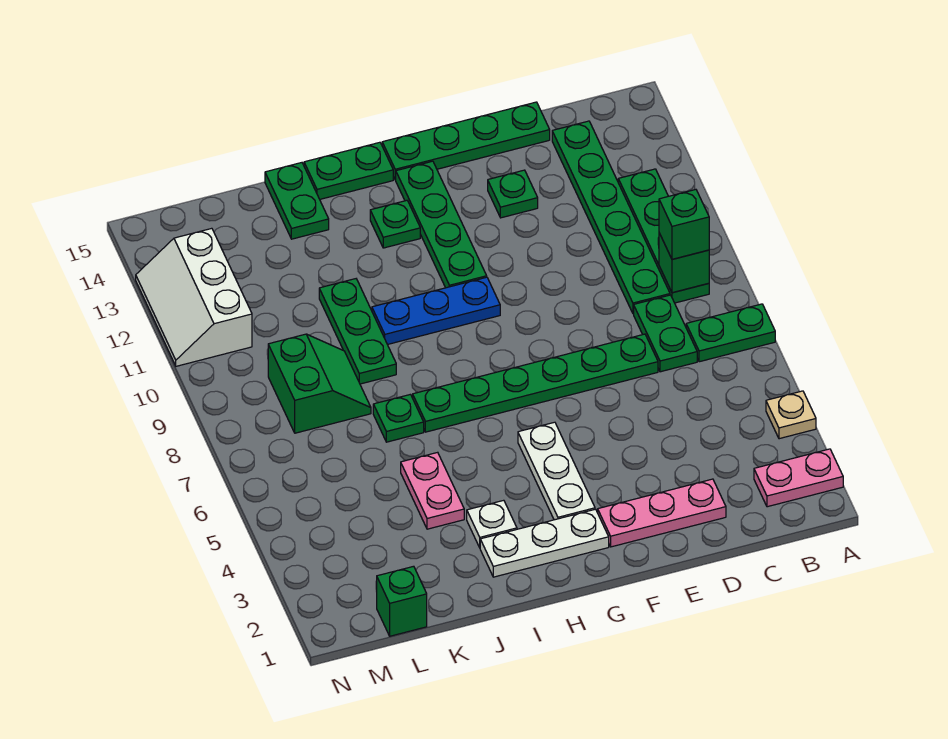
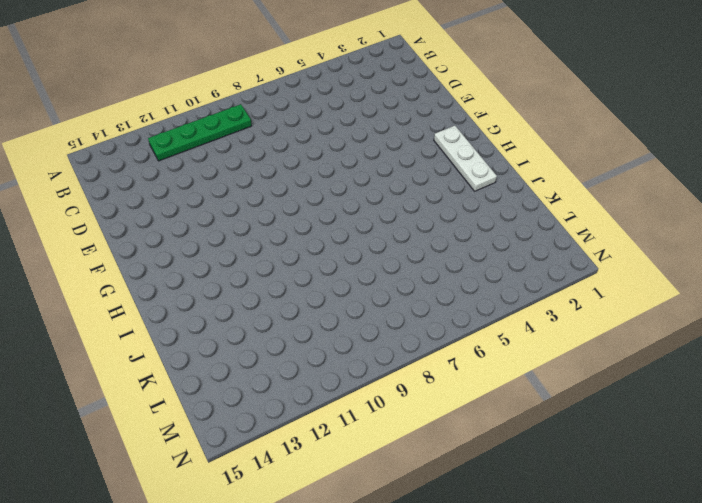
none -> pink plate A2:B2 level 1
none -> tan plate A4 level 1
none -> green plate A7:B7 level 1

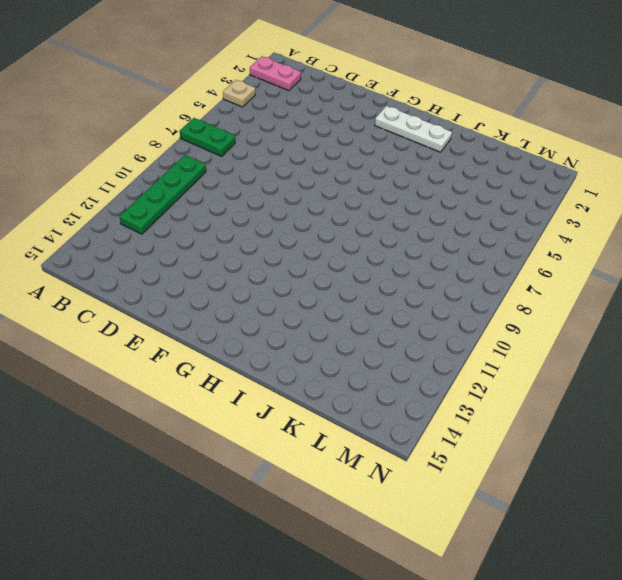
none -> green plate C7:C8 level 1
none -> green plate C9:C14 level 1
none -> pink plate D2:F2 level 1

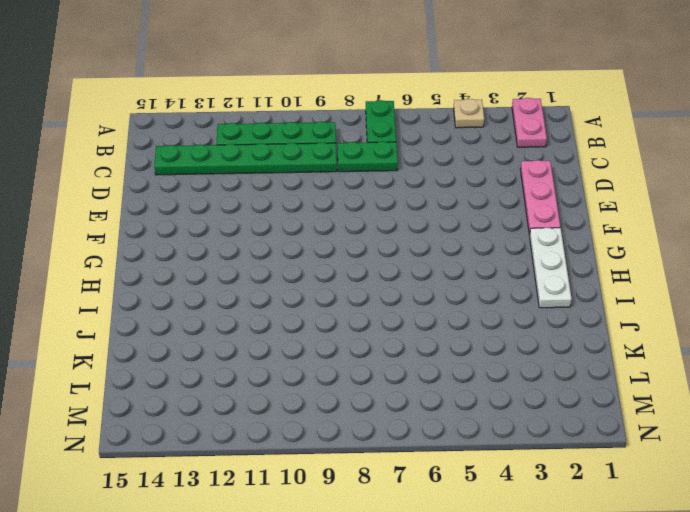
none -> green plate D7:I7 level 1
none -> green plate D15:G15 level 1
none -> green plate E13 level 1

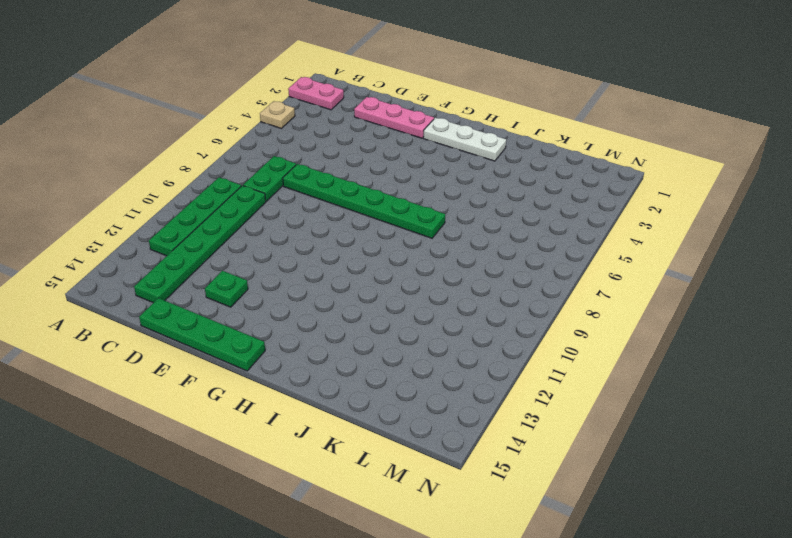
none -> green plate A7:B7 level 1
none -> white plate G3:G5 level 1
none -> blue plate G10:I10 level 1

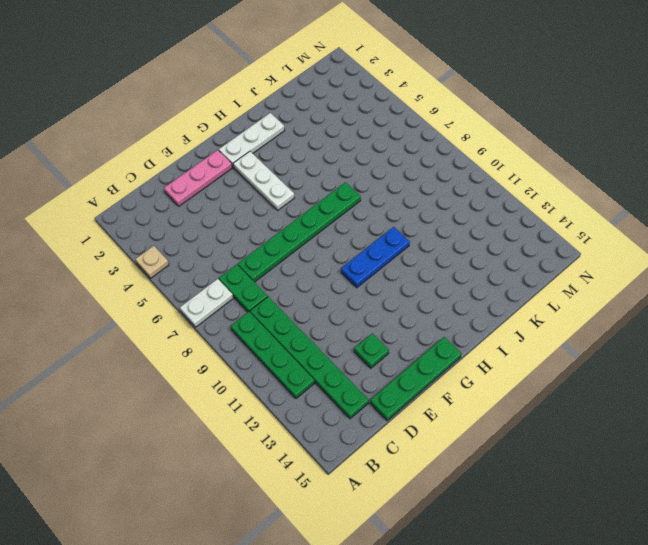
white plate A7:B7 level 1 -> green plate A7:B7 level 1
none -> pink plate A2:B2 level 1
none -> green plate G11:G14 level 1
none -> green plate H13 level 1

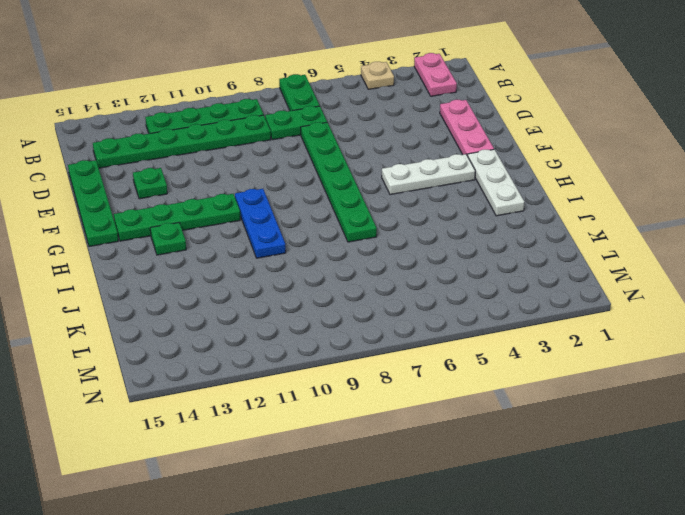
none -> green plate H15:I15 level 1
none -> white plate I3 level 1
none -> pink plate J4:J5 level 1

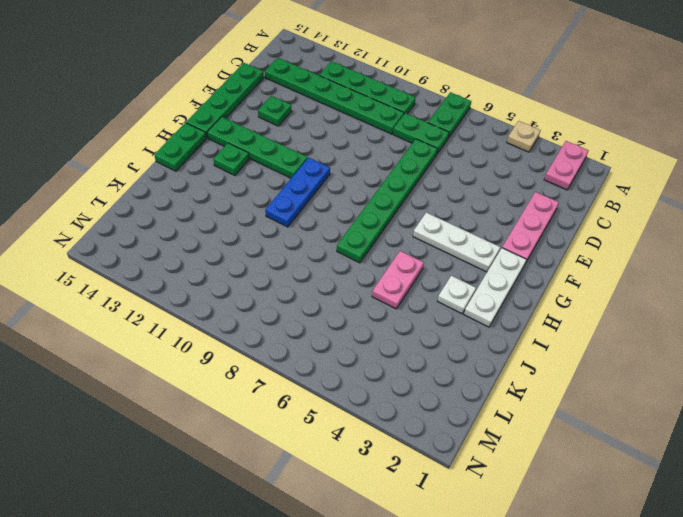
pink plate I5:J5 level 1 -> pink plate J4:J5 level 1
none -> green plate J7 level 1
none -> green plate J9:J11 level 1
none -> green plate J14:J15 level 1

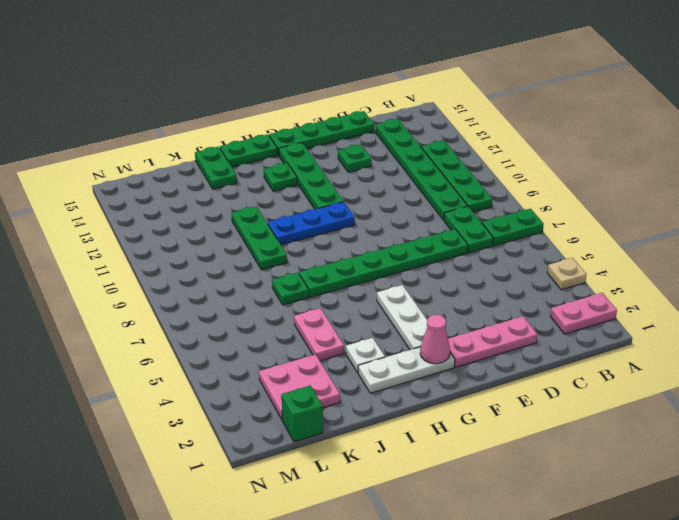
pink cone G2 level 2 -> none
pink plate K2:L3 level 1 -> none
none -> green slope K8:L9 level 1 top L
none -> white slope M11:N13 level 1 top M
none -> green brick B9 level 2

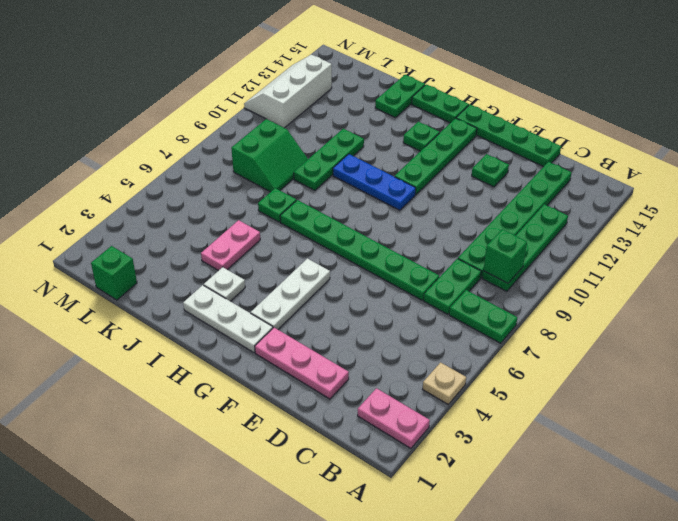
none -> green brick B9 level 3

